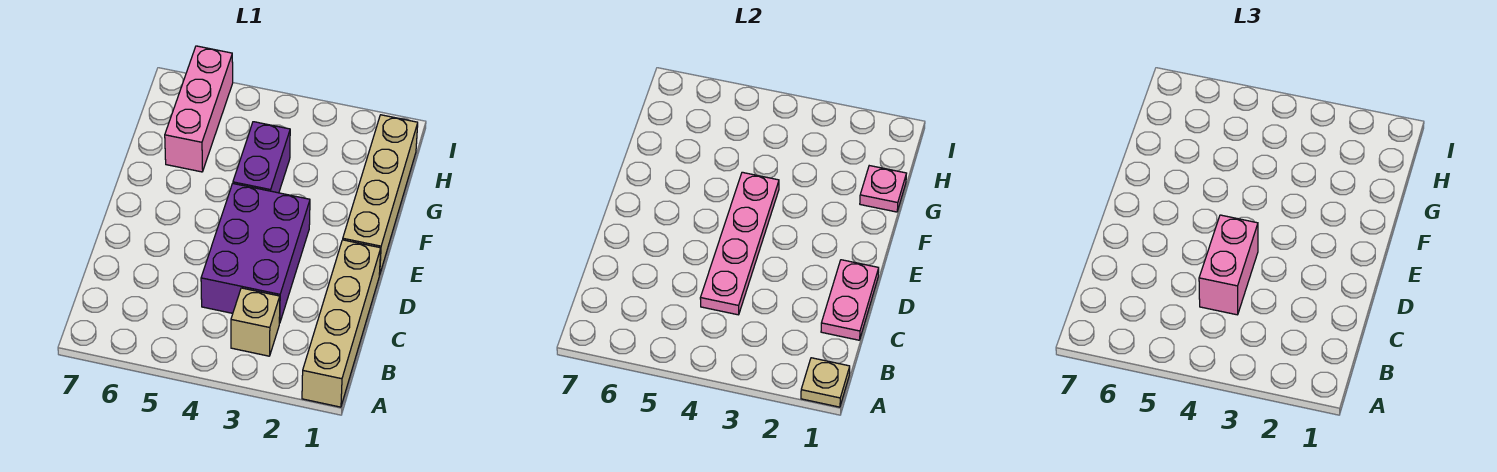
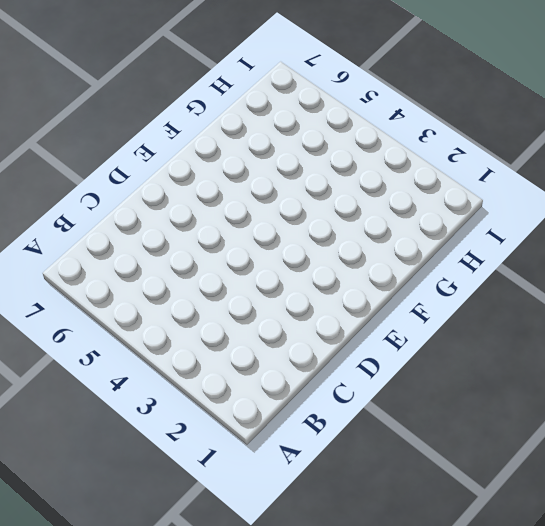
none -> tan brick A1:D1 level 1
none -> tan brick B3 level 1

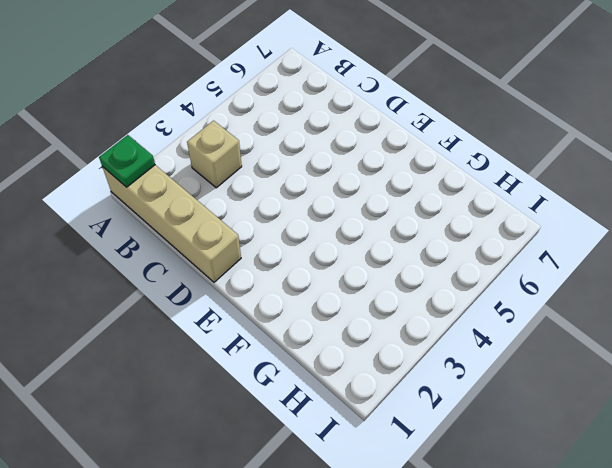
green plate A1 level 2 -> tan plate A1 level 2
none -> purple brick C3:E4 level 1
none -> tan brick E1:H1 level 1

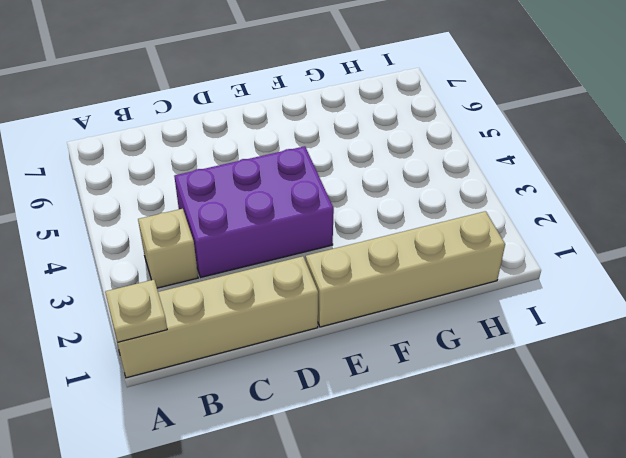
none -> purple brick F4:G4 level 1
none -> pink brick G6:I6 level 1

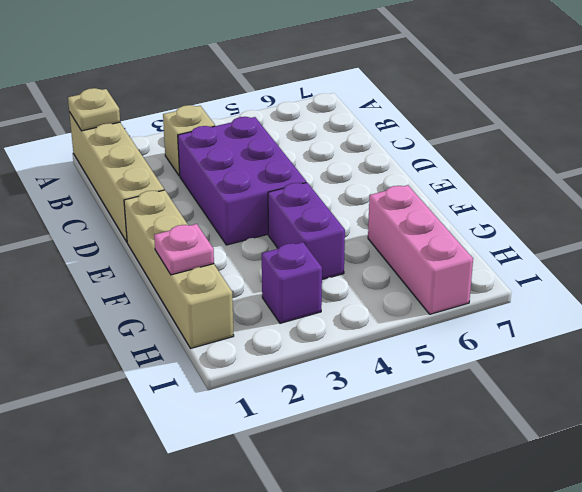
purple brick H3 level 1 -> none
none -> pink plate C1:D1 level 2
none -> pink plate C4:F4 level 2

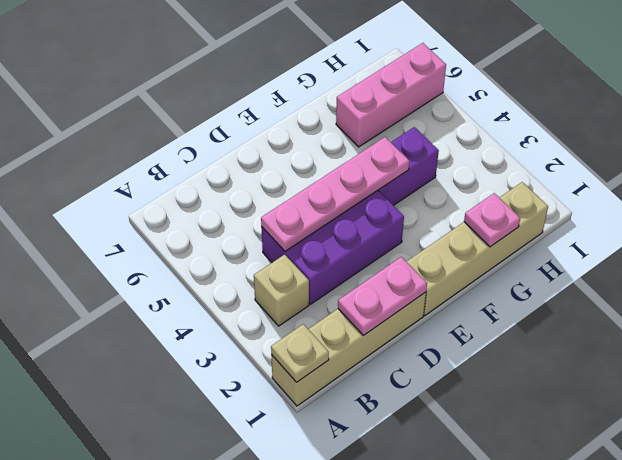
none -> pink brick C4:D4 level 3

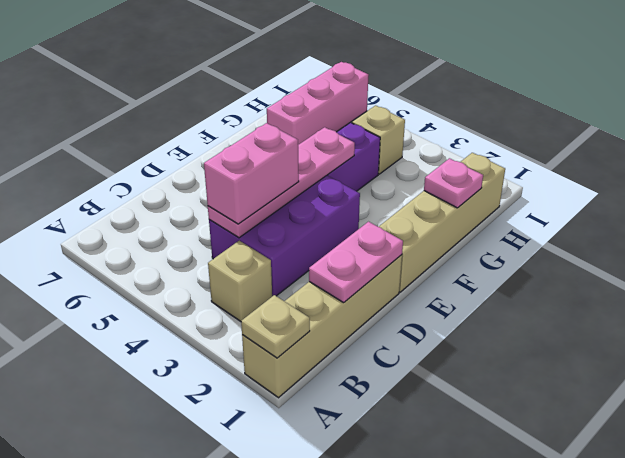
tan brick H4 level 1 -> none

